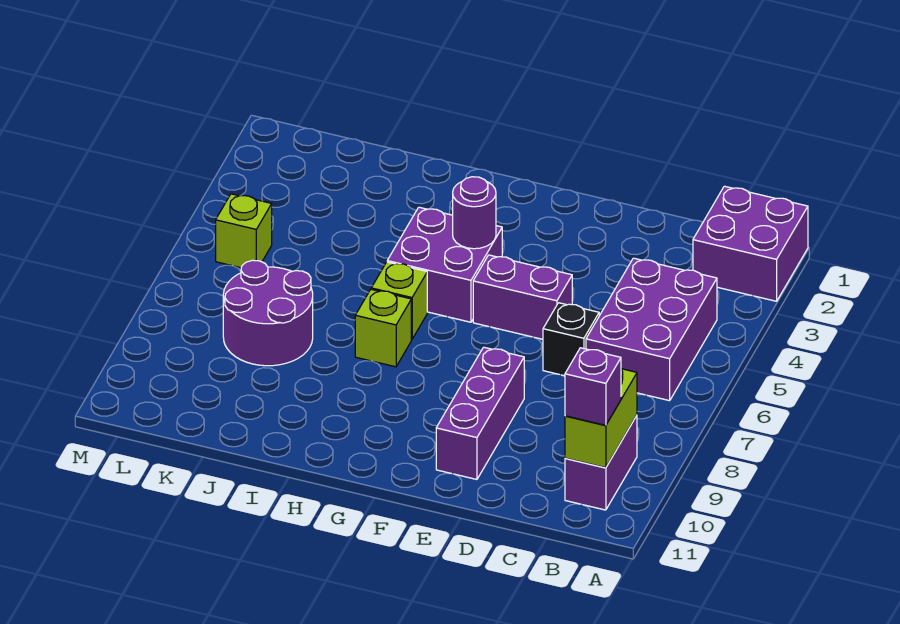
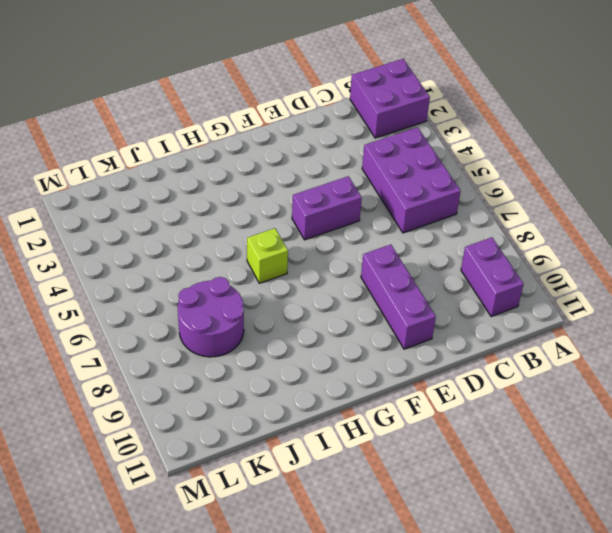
none -> black brick D6 level 1
none -> purple brick G4:H5 level 1
none -> lime brick H7 level 1

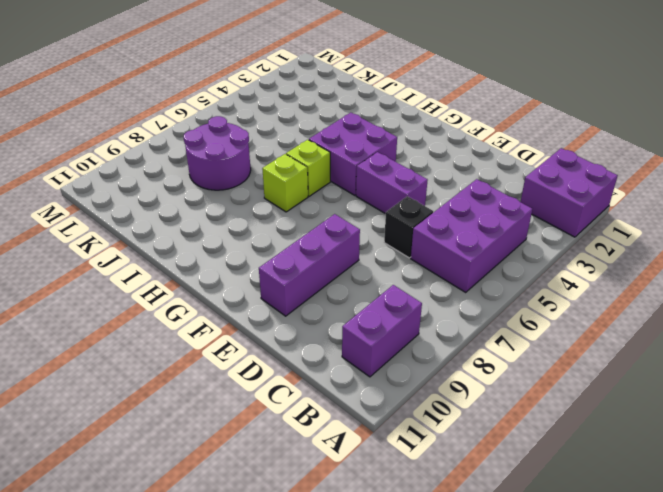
none -> lime brick L5 level 1
none -> lime brick B9:B10 level 2
none -> purple round brick G4 level 2

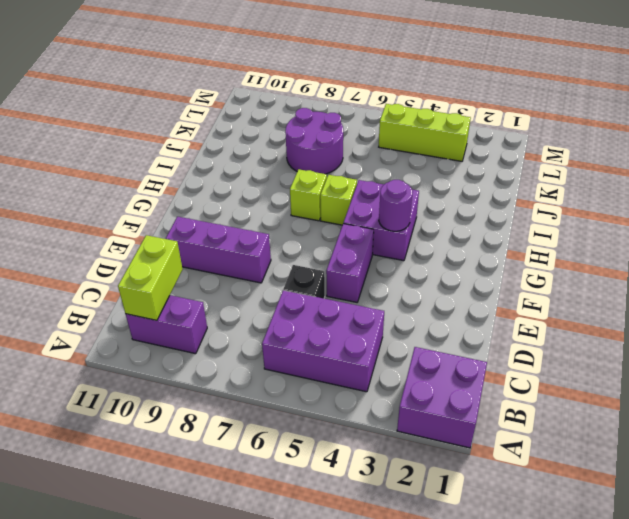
lime brick B10:C10 level 2 -> lime brick B9:B10 level 2
lime brick L3:L5 level 1 -> lime brick L5 level 1
none -> purple brick B10 level 3

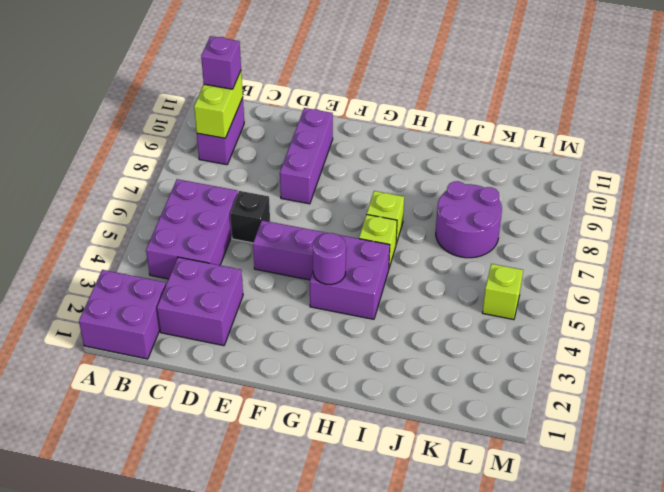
purple brick C2:D3 level 1 -> none

